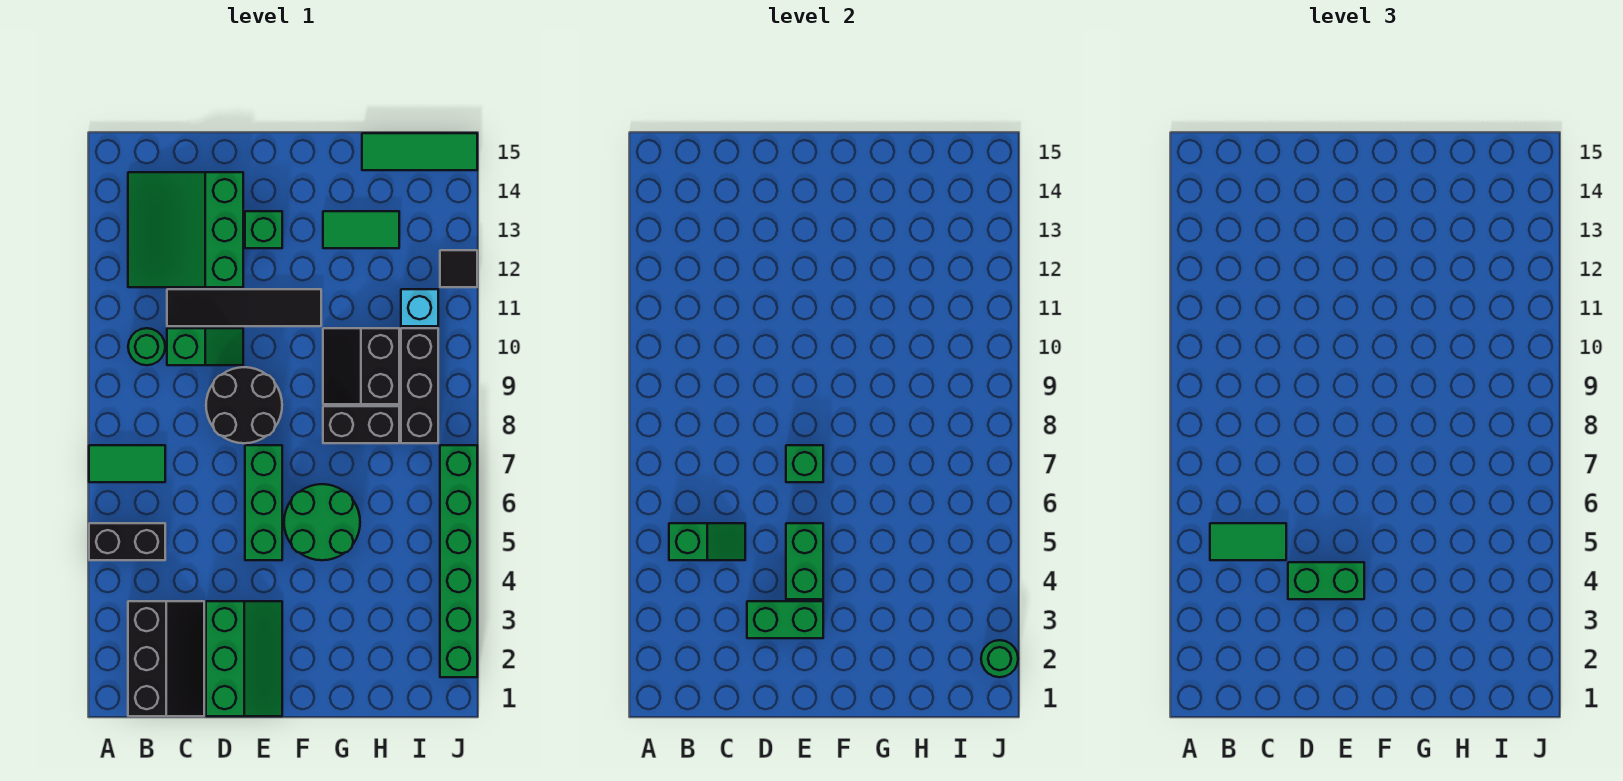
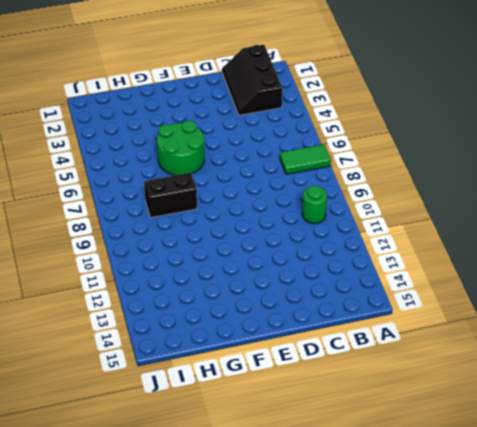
none -> black brick A5:B5 level 1
none -> green slope B12:D14 level 1 top D
none -> green slope C10:D10 level 1 top C

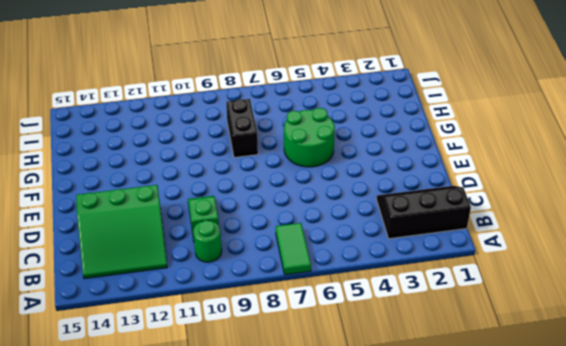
none -> black brick A5:B5 level 1
none -> black tile C11:F11 level 1
none -> green slope D1:E3 level 1 top D

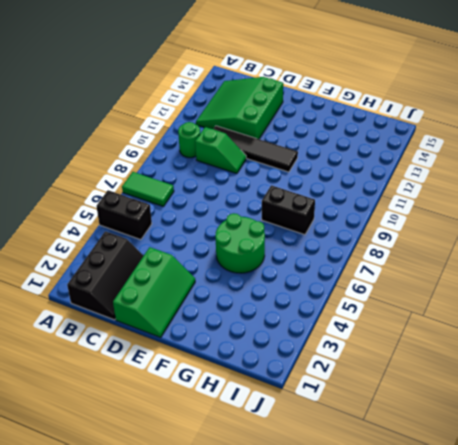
none -> black round brick D8:E9 level 1
none -> green brick E5:E7 level 1
none -> green brick E13 level 1

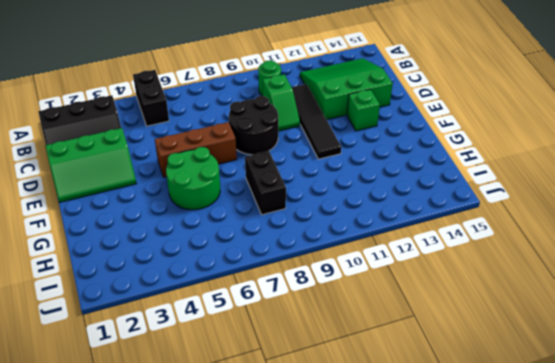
brown brick E5:E7 level 1 -> green brick E5:E7 level 1
none -> green tile A7:B7 level 1
none -> black slope G9:H10 level 1 top H
none -> green tile G13:H13 level 1

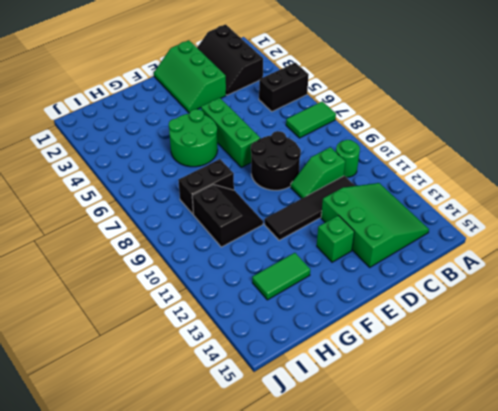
none -> green tile H15:J15 level 1
none -> black brick I8:I10 level 1
none -> cyan brick I11 level 1

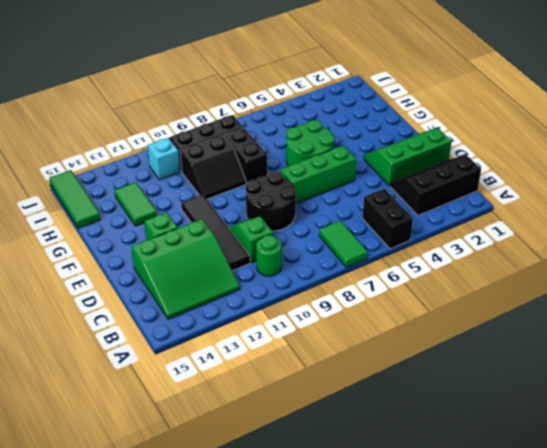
none -> green brick J2:J7 level 1
none -> black tile J12 level 1
none -> green slope B5:C5 level 2 top B

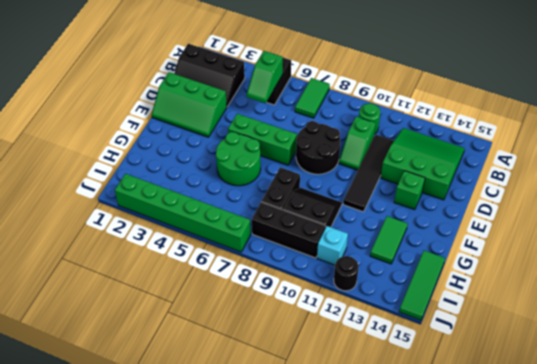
black round brick J12 level 1 -> black tile J12 level 1
none -> green brick D3:E3 level 2
none -> green brick E4:E5 level 2
none -> green brick E7 level 2

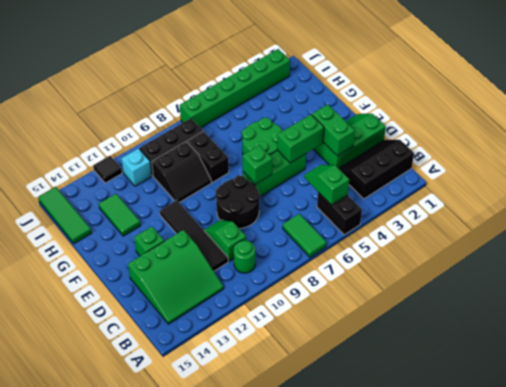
none -> green round brick J2 level 2
none -> green tile B5:C5 level 3
none -> green brick D4:E4 level 3

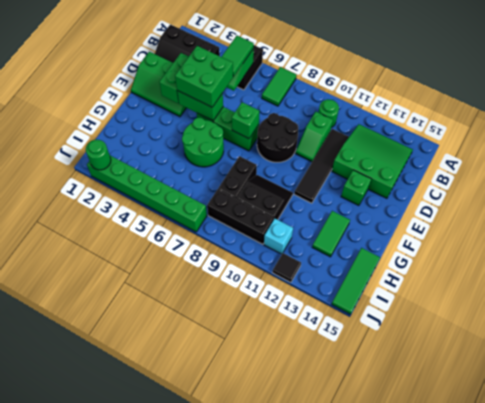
green brick D4:E5 level 3 -> green brick D4:E4 level 3

